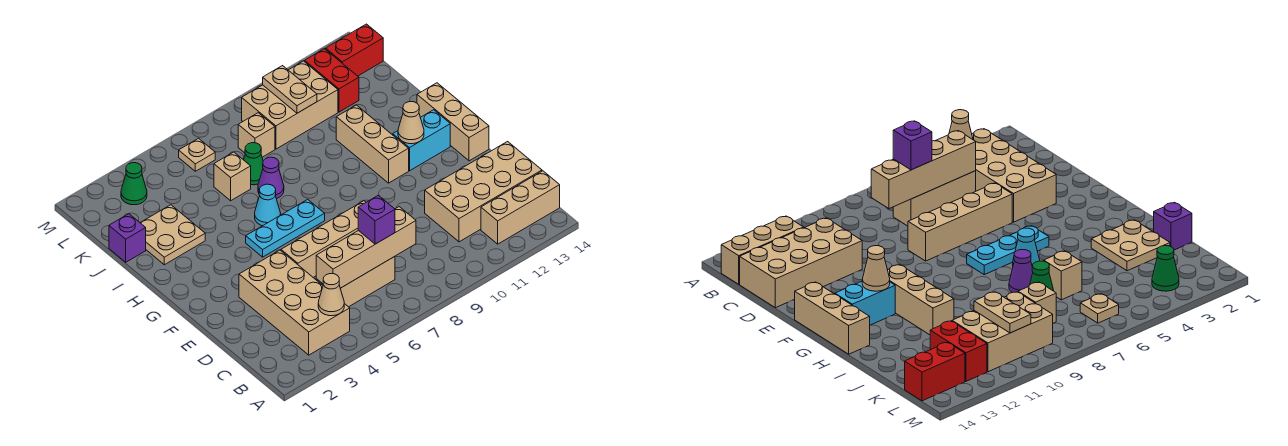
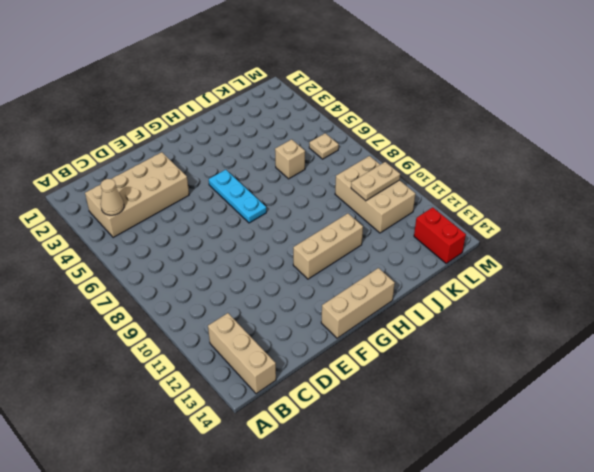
none -> tan brick C5:C7 level 1
none -> tan brick C11:D14 level 1
none -> tan brick E5:E8 level 1

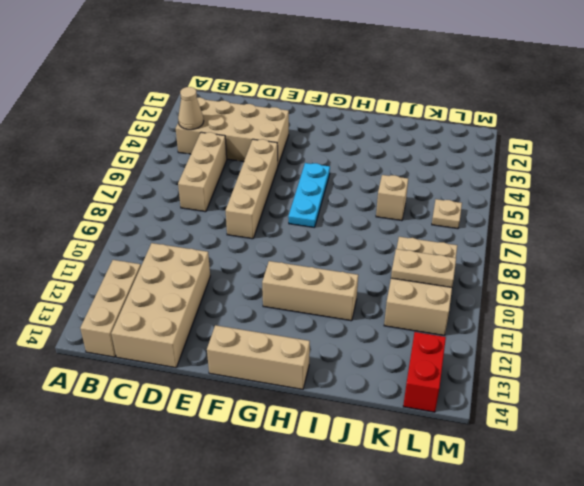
none -> cyan brick G12:G13 level 1
none -> cyan cone H6 level 1
none -> tan plate I2:J3 level 1

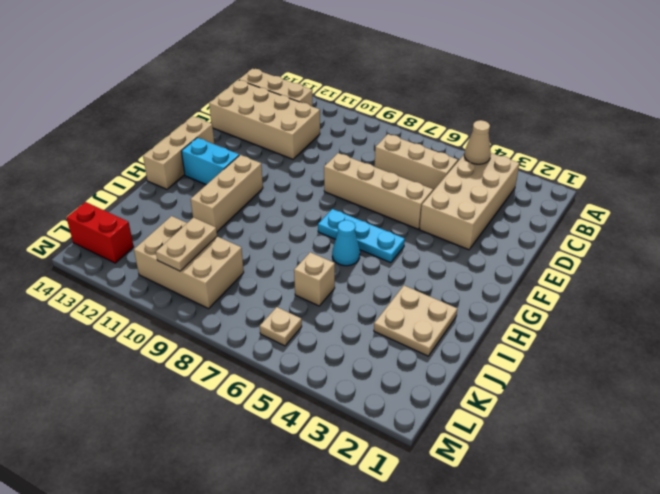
none -> purple cone I7 level 1
none -> purple brick J1 level 1
none -> green cone J7 level 1

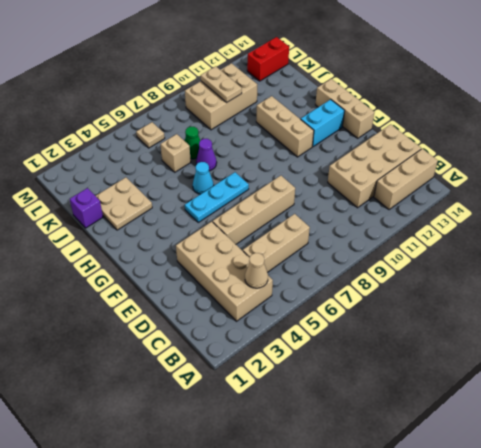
none -> tan brick K8 level 1
none -> red brick K12:L12 level 1
none -> green cone L3 level 1

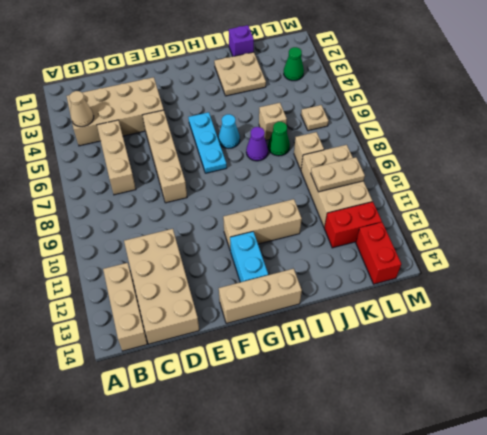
none -> tan brick C5:C8 level 2
none -> tan cone G12 level 2
none -> purple brick C7 level 3

